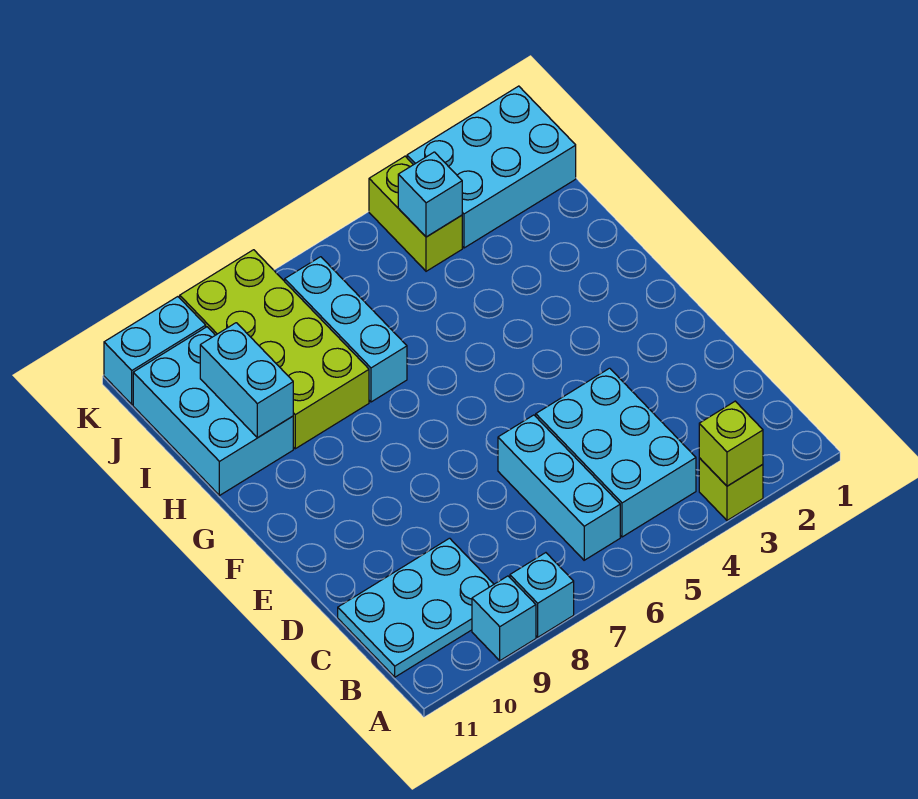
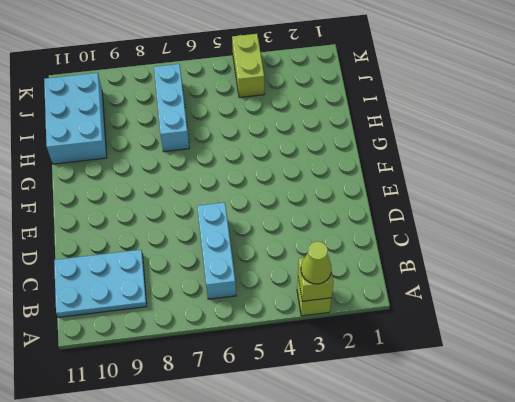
lime cone A3 level 3 -> none
none -> cyan brick A8 level 1
none -> cyan brick A9 level 1
none -> cyan brick B4:D5 level 1

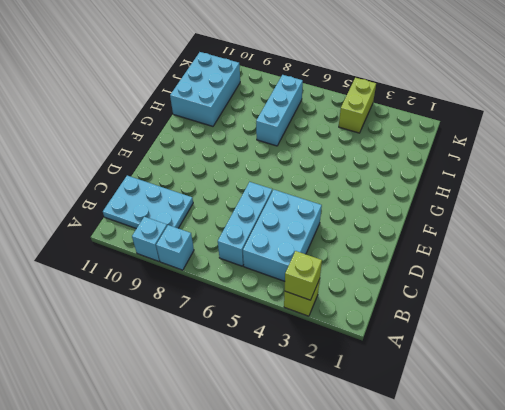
none -> lime brick H8:K9 level 1
none -> cyan brick J1:K3 level 1
none -> cyan brick K10:K11 level 1

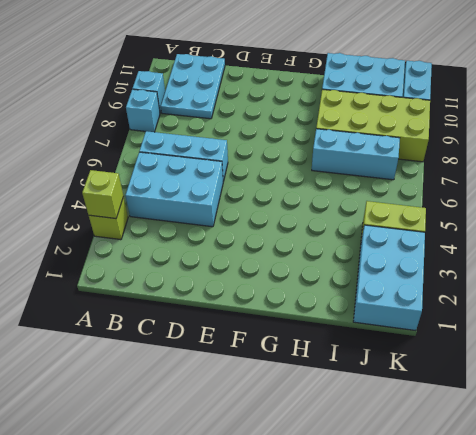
none -> cyan brick H10:I10 level 2
none -> cyan brick J4 level 2

